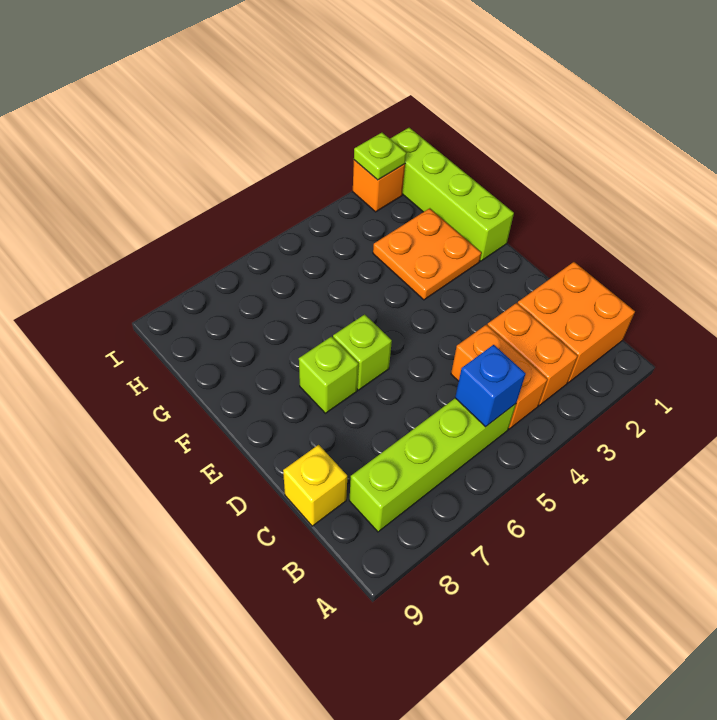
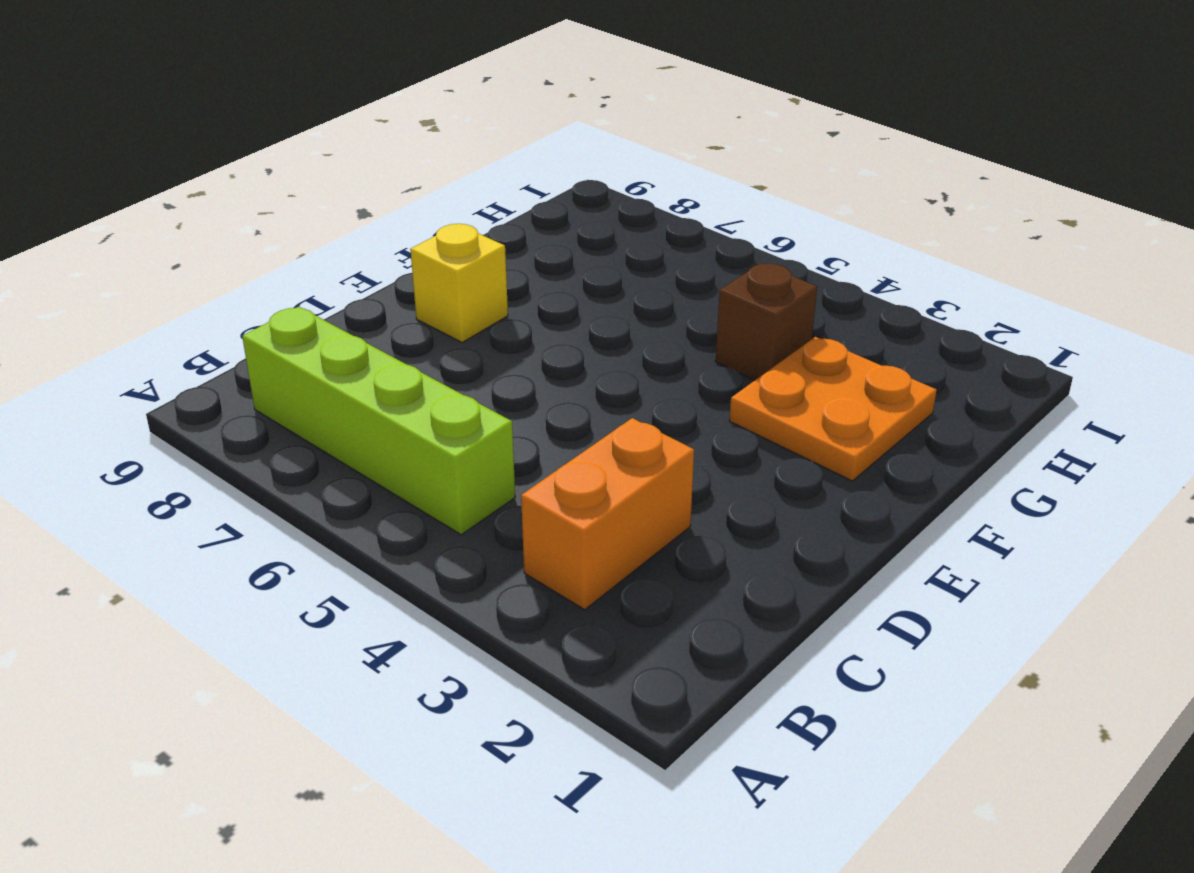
yellow brick E8 level 1 -> yellow brick C9 level 1
brown brick G4 level 1 -> none
none -> orange brick B1:C2 level 1
none -> orange brick B4:C4 level 1
none -> lime brick E6 level 1

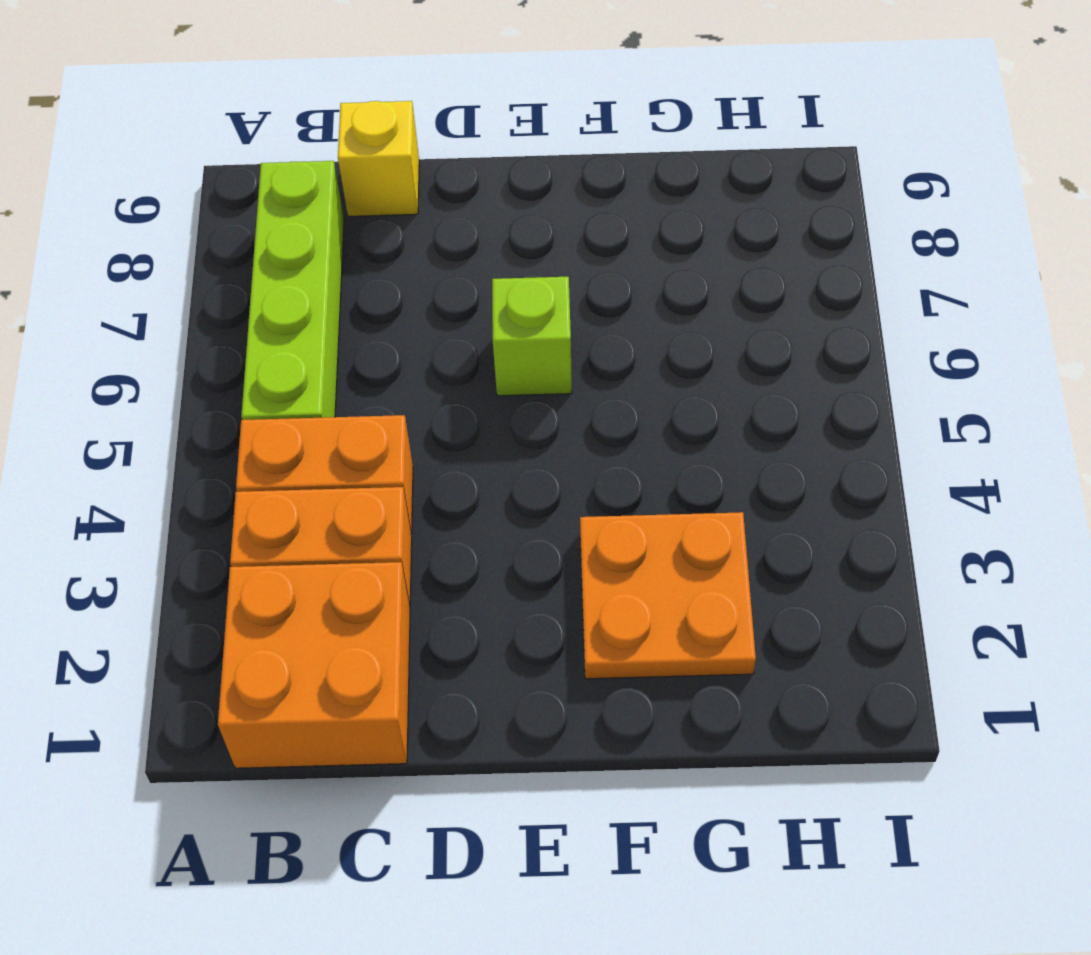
none -> lime brick E7 level 1
none -> lime brick F1:I1 level 1
none -> orange brick I2 level 1

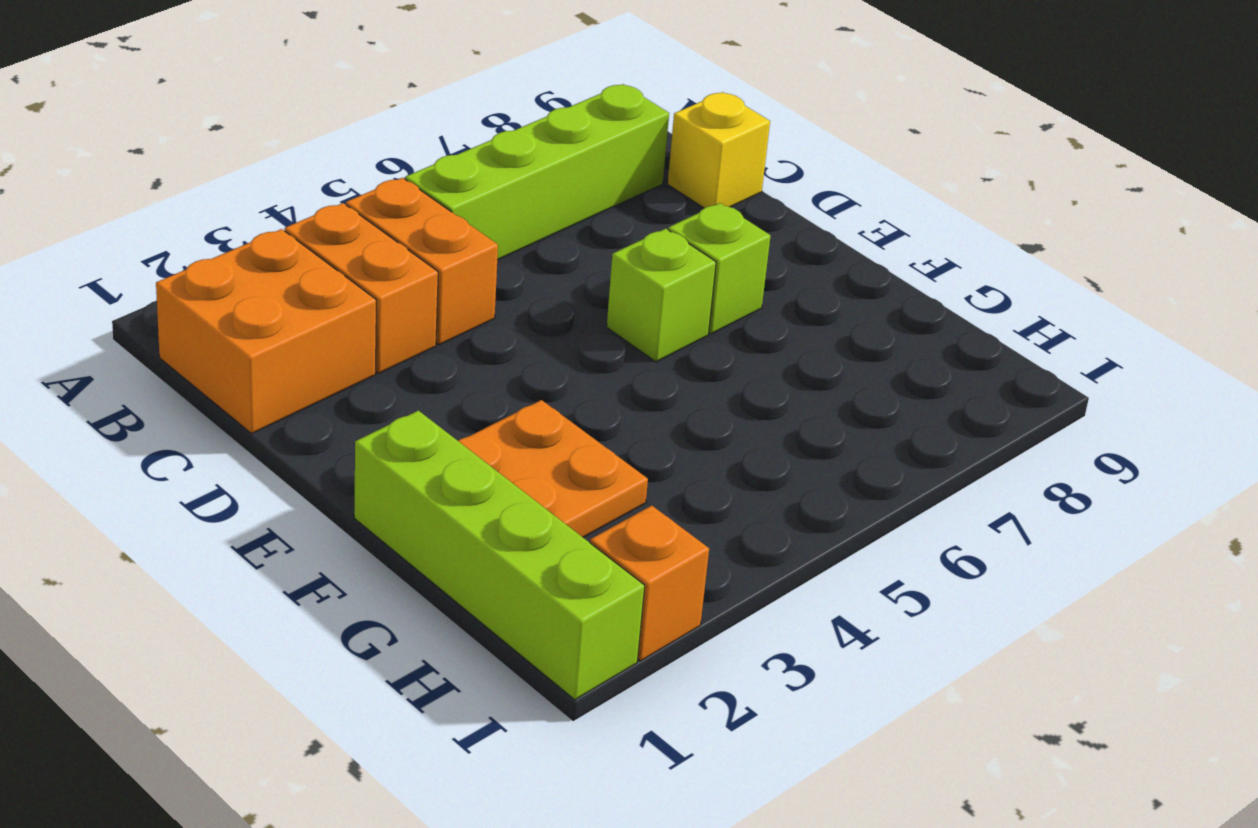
none -> blue brick B5 level 2
none -> lime plate I2 level 2

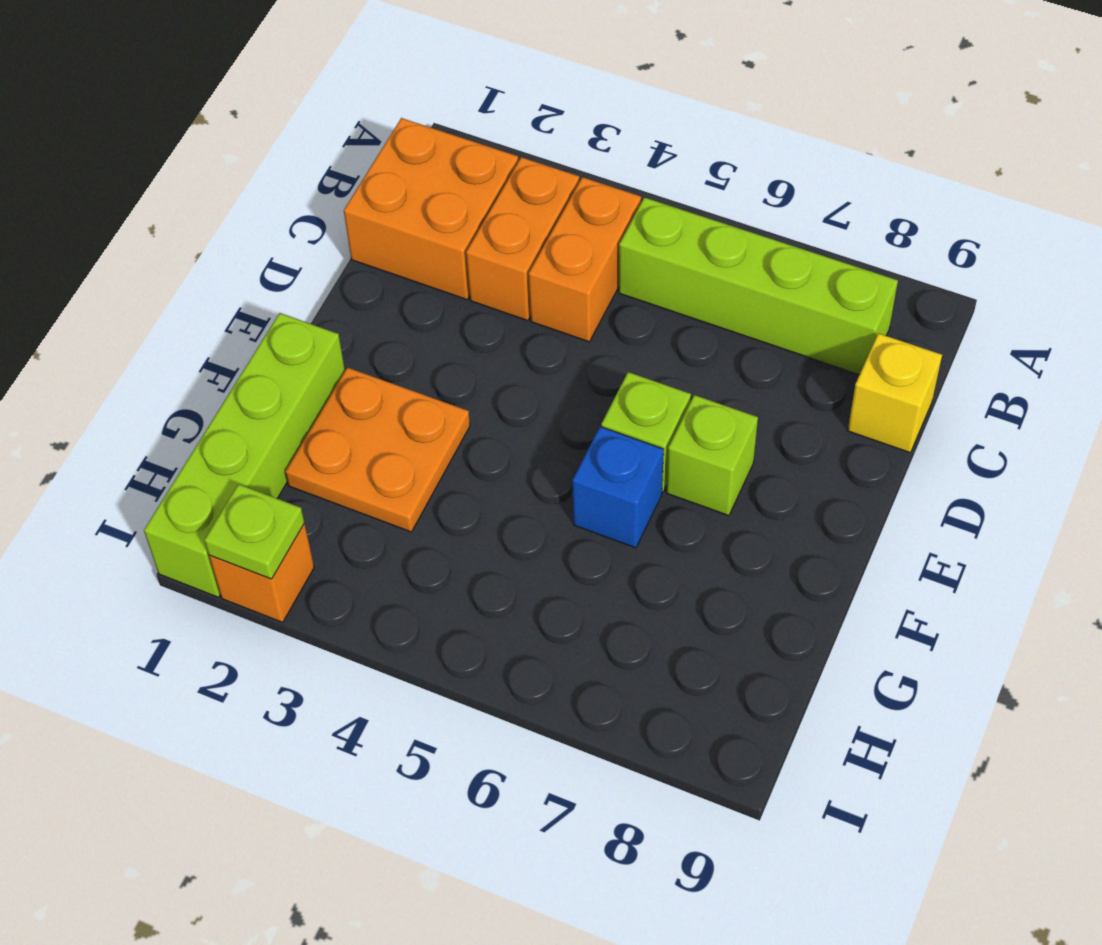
blue brick F6 level 1 -> blue brick B5 level 2

